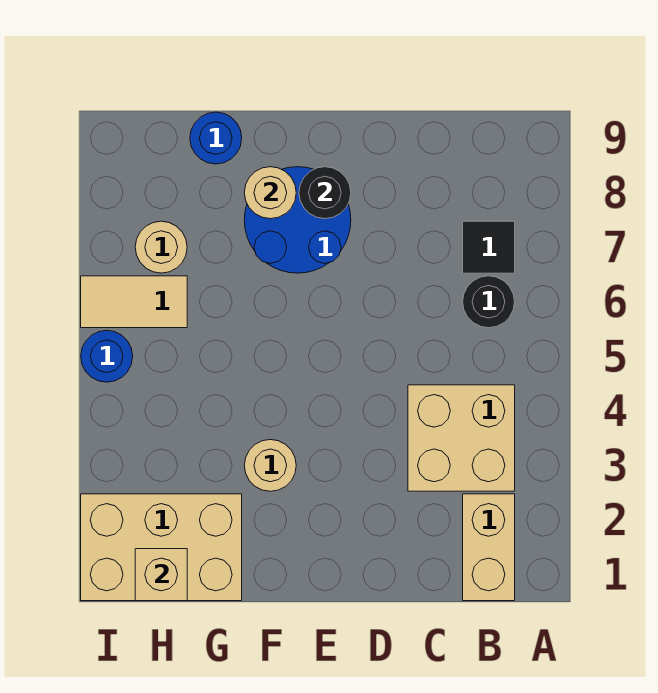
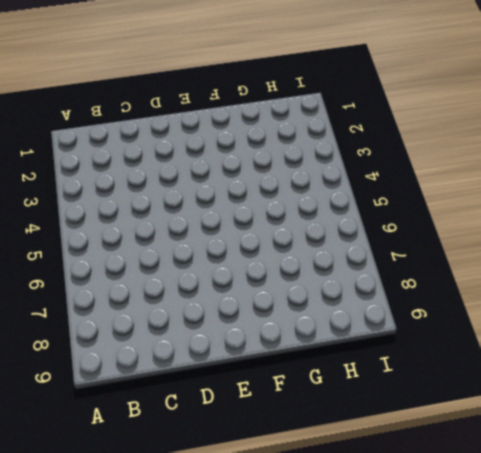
none -> tan brick B1:B2 level 1
none -> tan brick B3:C4 level 1
none -> black round brick B6 level 1

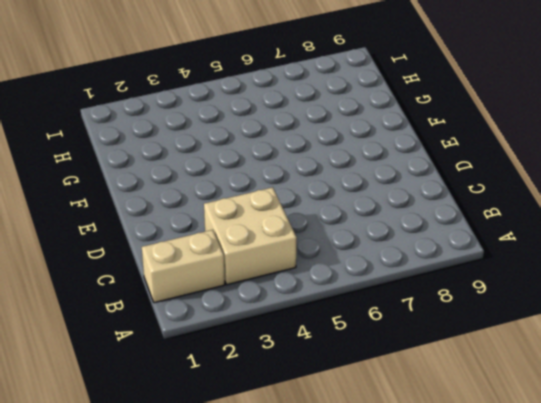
none -> black round brick B6 level 1
none -> black tile B7 level 1
none -> blue round brick E7:F8 level 1

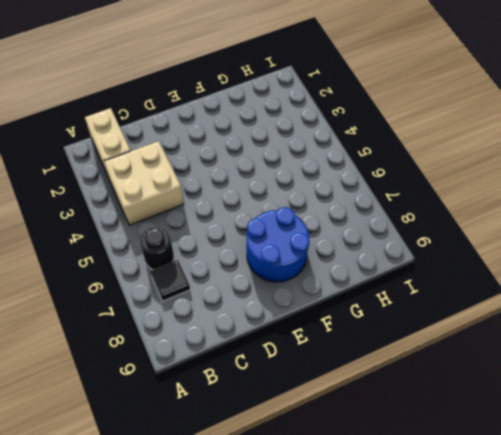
none -> tan round brick F3 level 1
none -> tan brick G1:I2 level 1
none -> blue round brick G9 level 1

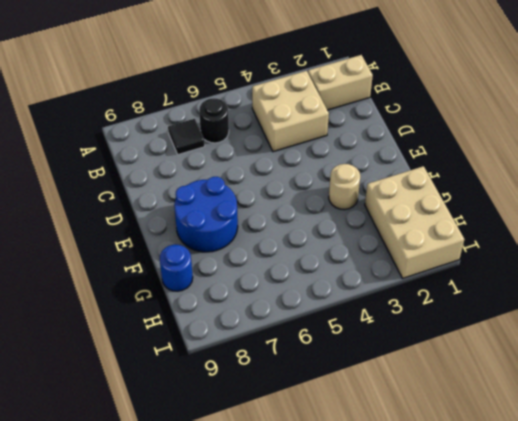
none -> tan tile H6:I6 level 1
none -> tan round brick H7 level 1
none -> blue round brick I5 level 1

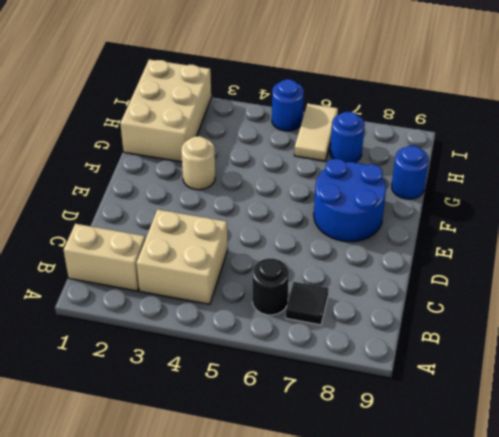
blue round brick H7 level 1 -> tan round brick H7 level 1
none -> black round brick E8 level 2
none -> tan round brick F8 level 2
none -> tan brick H1 level 2

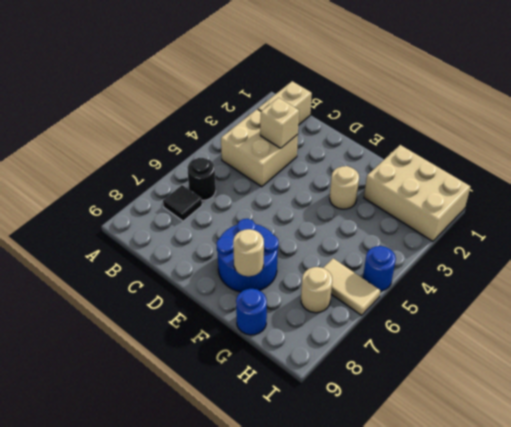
tan brick C3 level 2 -> tan brick H1 level 2
none -> black round brick E8 level 2

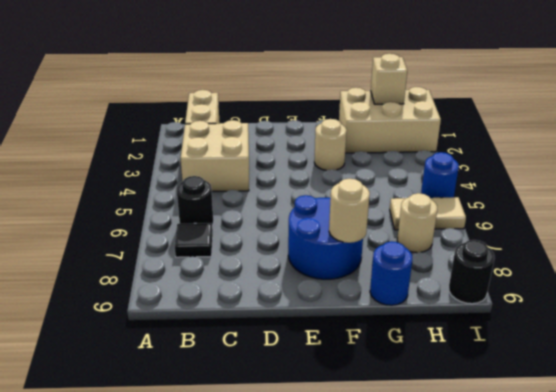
black round brick I9 level 1 -> black round brick E8 level 2

